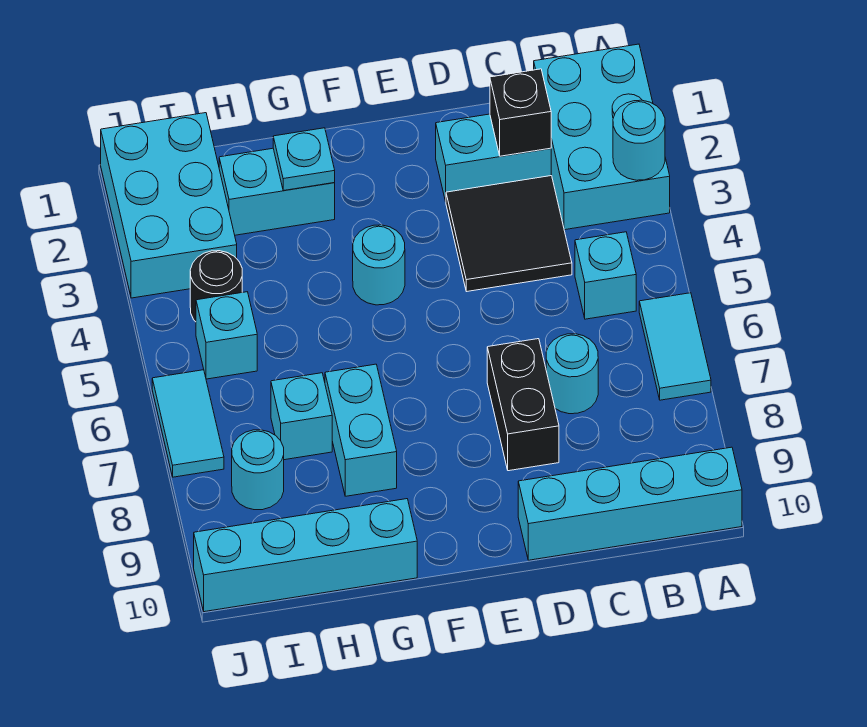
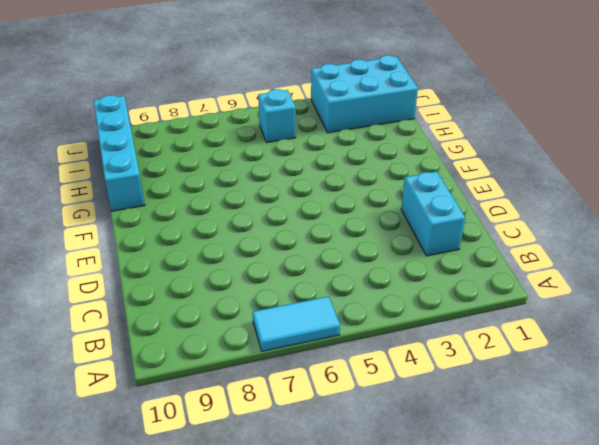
none -> cyan brick A1:B3 level 1
none -> cyan brick A10:D10 level 1
none -> cyan brick B5 level 1

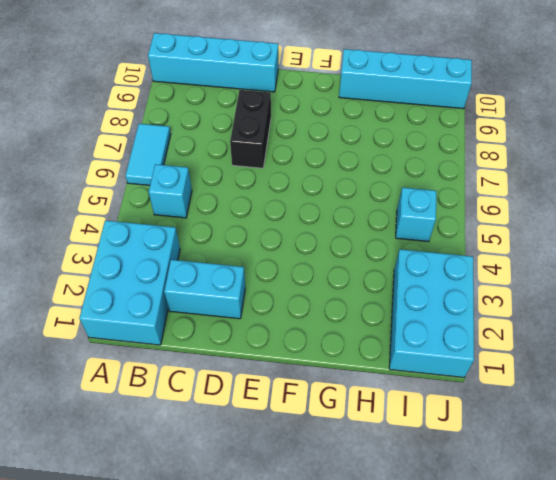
none -> black tile C3:D4 level 1
none -> cyan round brick C7 level 1
none -> cyan round brick F4 level 1

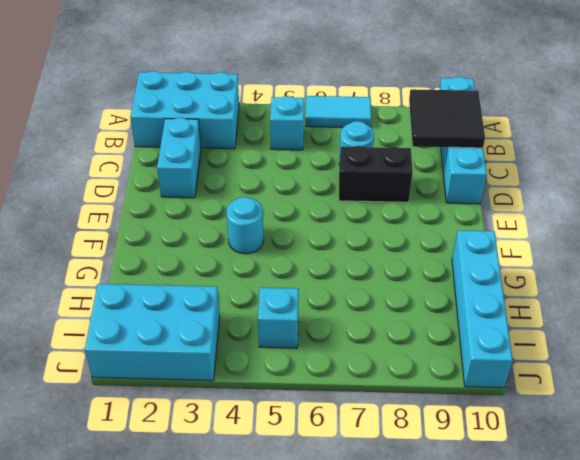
black tile B9:C10 level 2 -> black tile C3:D4 level 1
none -> cyan brick G2:H2 level 1
none -> cyan brick G7:G8 level 1
none -> cyan brick H7 level 1

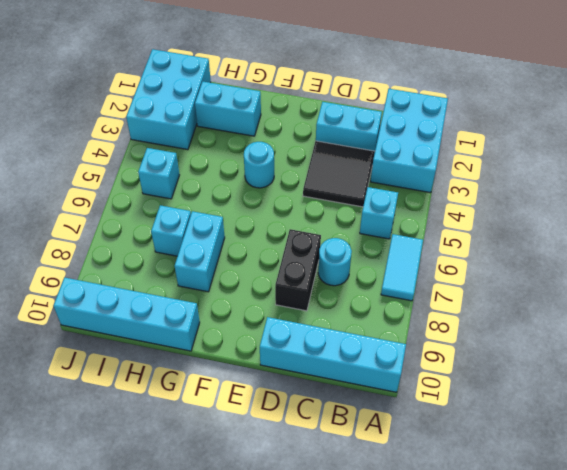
none -> black round brick I4 level 1
none -> cyan round brick I8 level 1
none -> cyan tile J6:J7 level 1

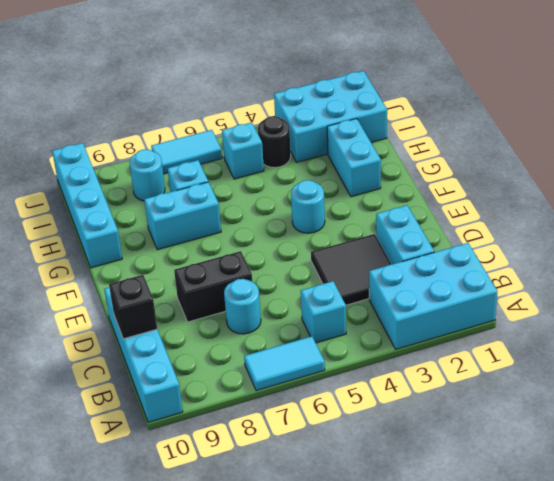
black brick C10 level 2 -> black brick C2 level 2
none -> cyan round brick A3 level 2
none -> cyan plate G2 level 2

